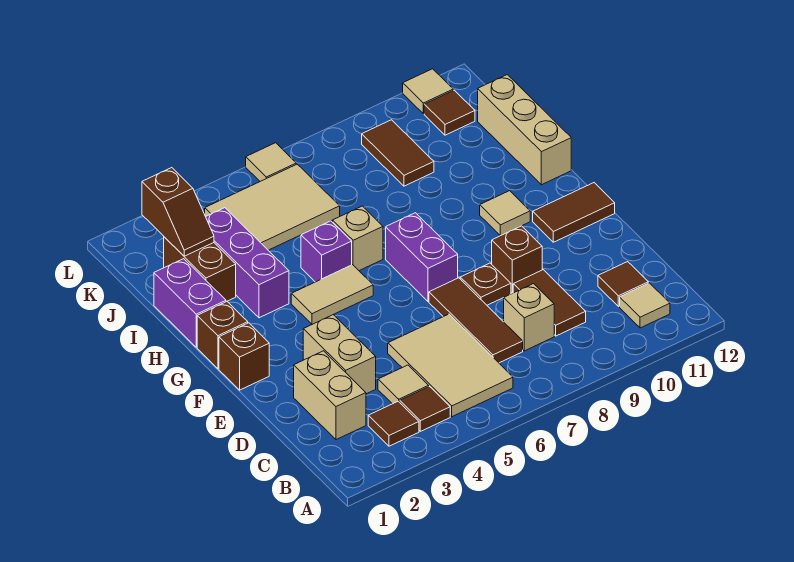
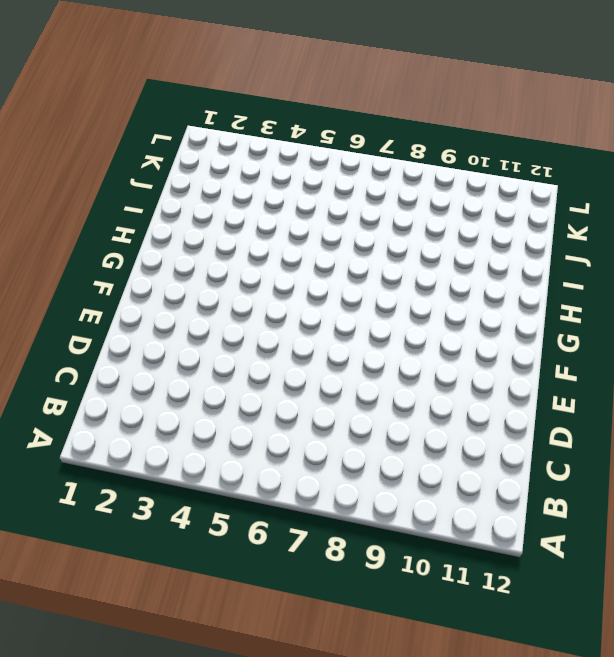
none -> brown tile B3 level 1
none -> brown tile B4 level 1
none -> tan tile B5:D6 level 1
none -> tan tile B11 level 1

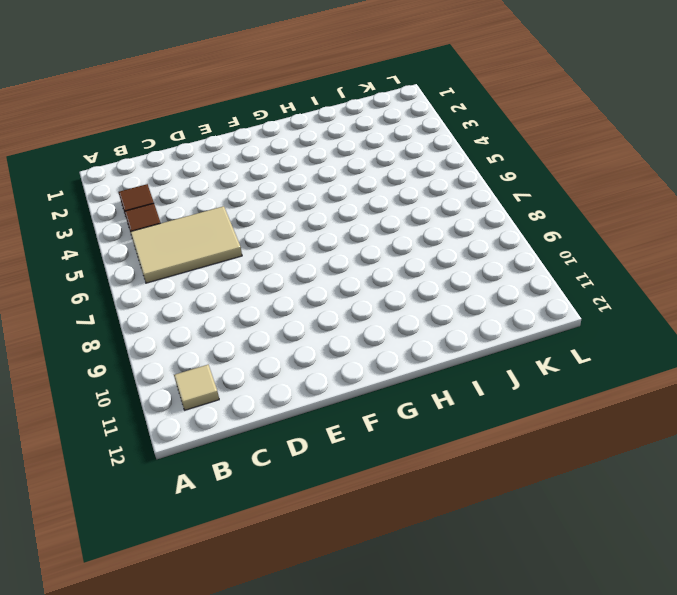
none -> tan brick C2:D2 level 1
none -> tan tile C4 level 1
none -> brown tile C7:E7 level 1
none -> tan brick C8 level 1

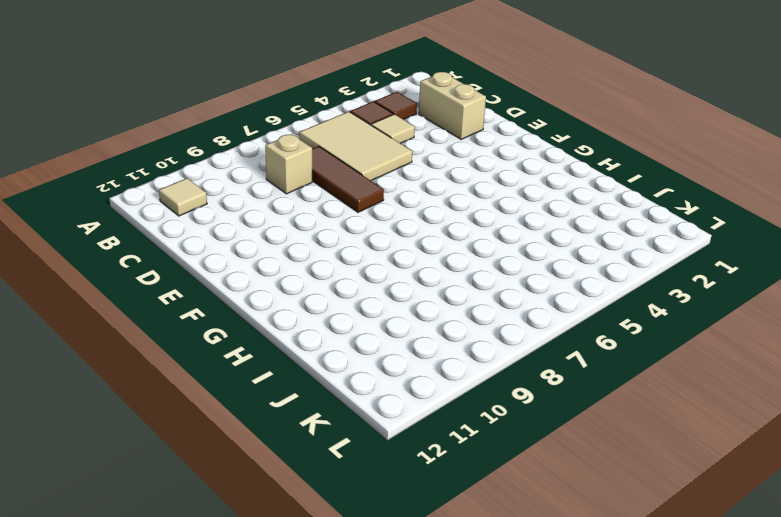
none -> brown tile C9:D9 level 1
none -> brown tile C11 level 1
none -> tan brick D3:E3 level 1
none -> brown plate E8 level 1

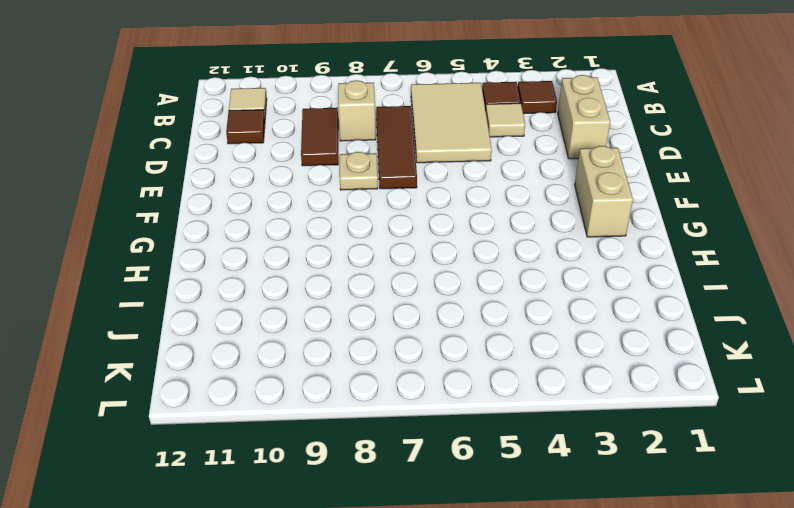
tan plate E8 level 1 -> brown plate E8 level 1
tan brick F2:G2 level 1 -> tan brick D3:E3 level 1
none -> brown brick E9 level 1
none -> brown brick F1 level 1
none -> purple brick F7:G7 level 1
none -> brown tile F11:F12 level 1

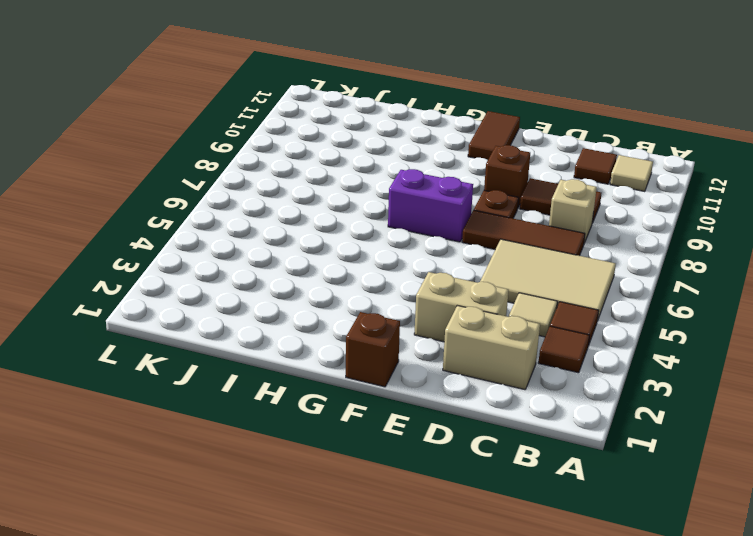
none -> brown brick G1 level 1
none -> tan tile G4:G5 level 1
none -> tan tile G10 level 1
none -> purple brick H1:I1 level 1

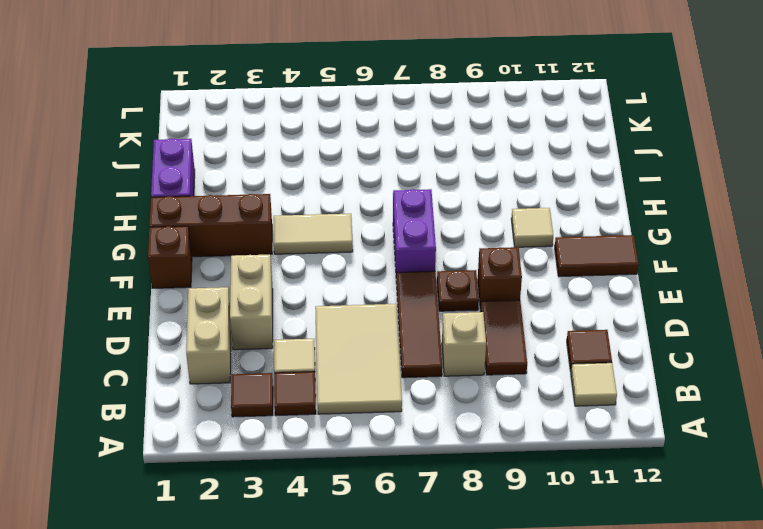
brown brick G1:G3 level 1 -> brown brick G1 level 1
none -> purple brick H3:J3 level 1
none -> purple brick H5 level 1
none -> tan brick H6 level 1
none -> tan brick H12:J12 level 1

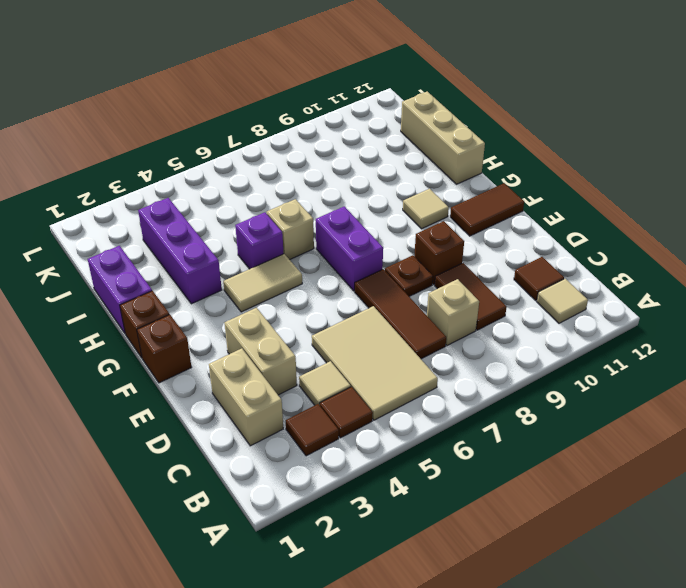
none -> brown brick I2:J2 level 1
none -> tan tile J4:K6 level 1
none -> brown tile J9:K9 level 1
none -> brown tile K11 level 1

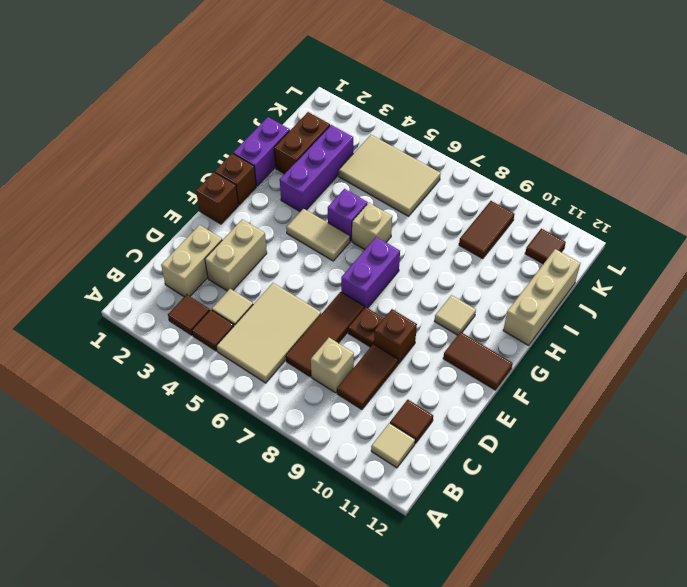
none -> tan tile L6 level 1
none -> tan tile L11 level 1
none -> brown slope J2:K2 level 2 top K

